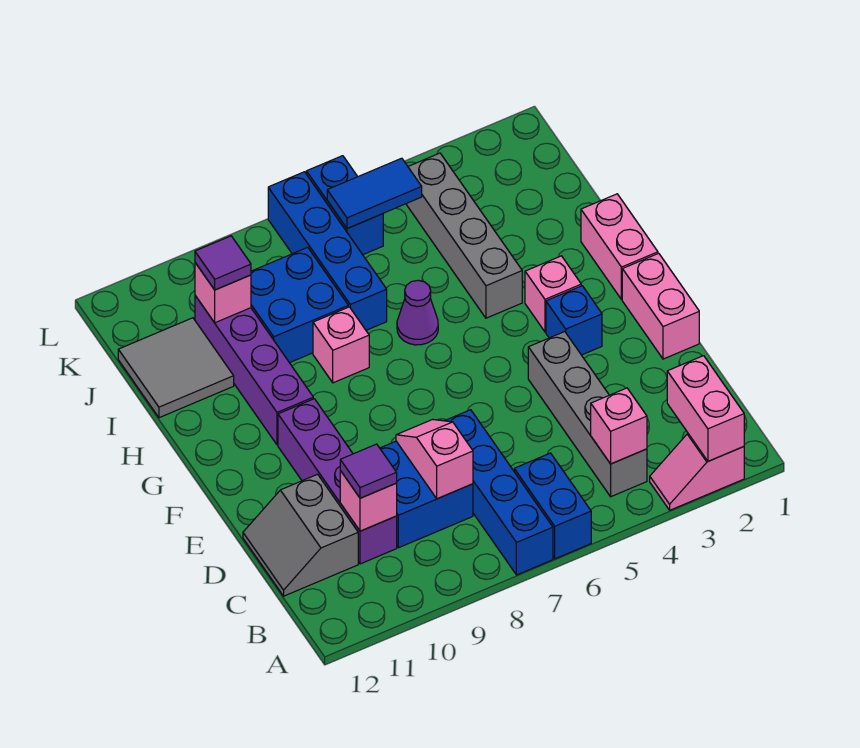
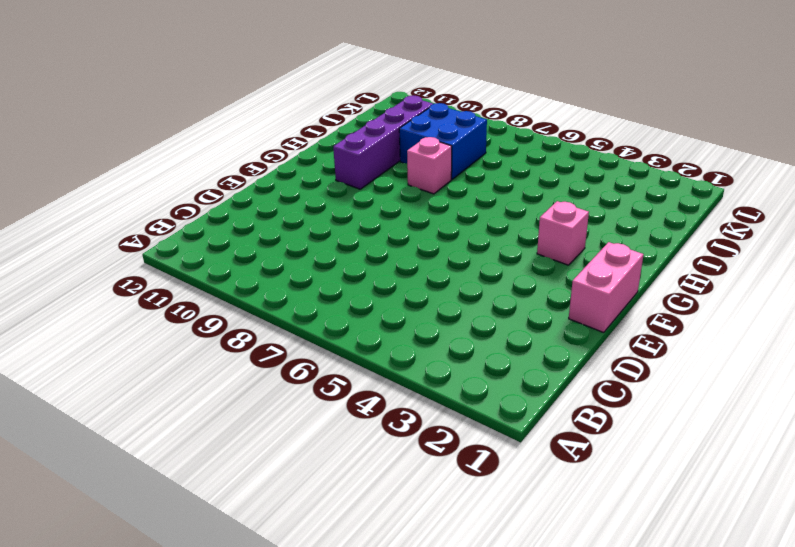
none -> pink slope A2:A3 level 1 top 2
none -> blue brick A6:B6 level 1
none -> blue brick A7:D7 level 1

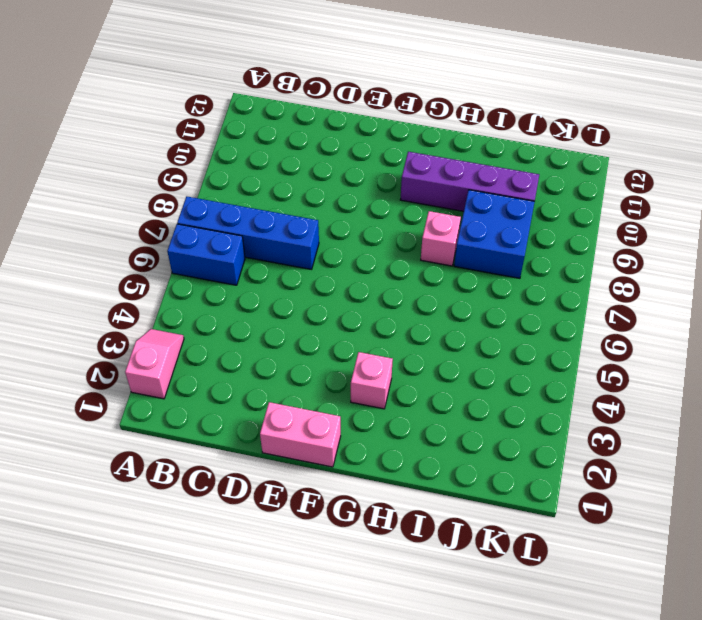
none -> grey brick B4:E4 level 1
none -> blue brick C8:D9 level 1
none -> purple brick C10:F10 level 1

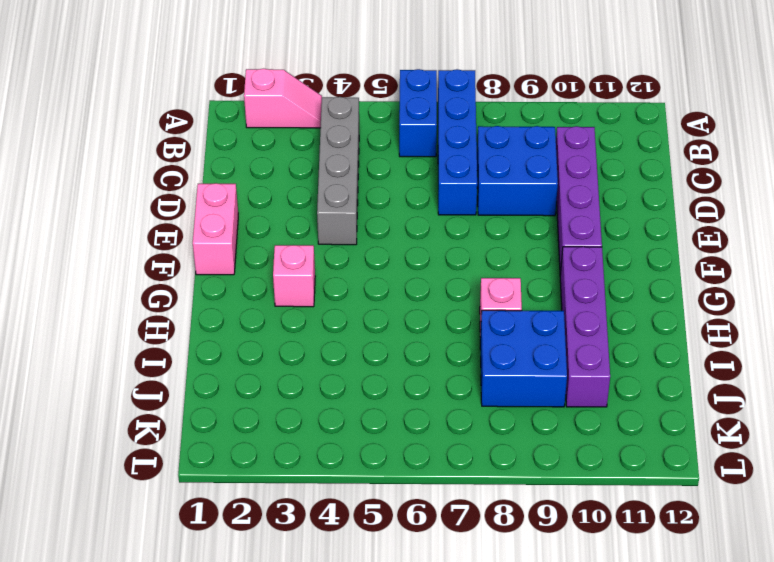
none -> grey slope C11:D12 level 1 top 11
none -> blue brick F3 level 1
none -> pink brick G1:H1 level 1

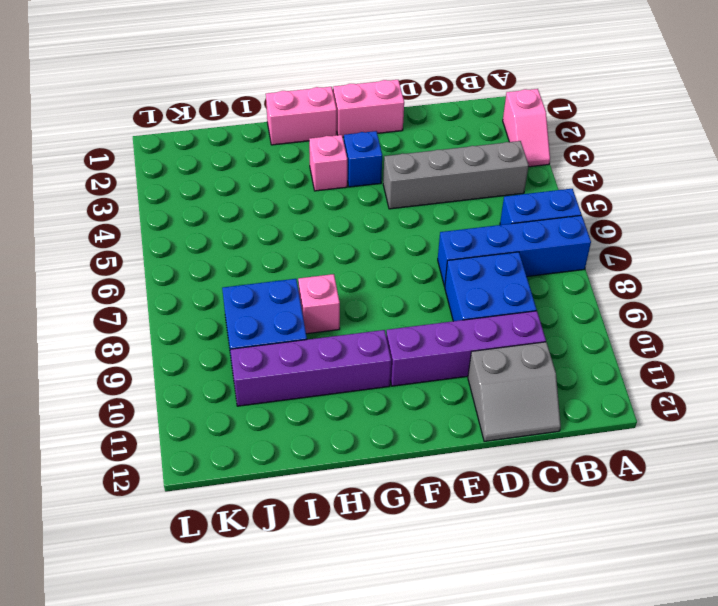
none -> grey brick H4:K4 level 1
none -> purple cone H6 level 1
none -> blue brick I7:L7 level 1

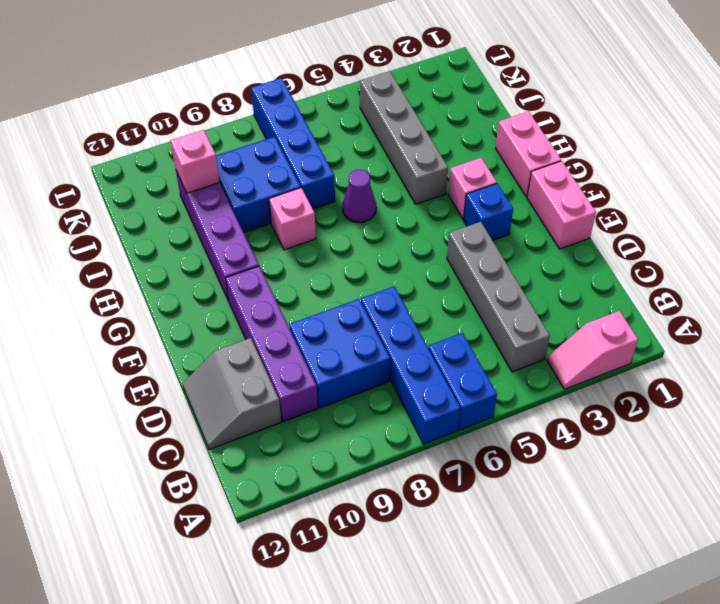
none -> grey tile I11:J12 level 1
none -> blue brick K6:L6 level 1
none -> pink brick A2:B2 level 2

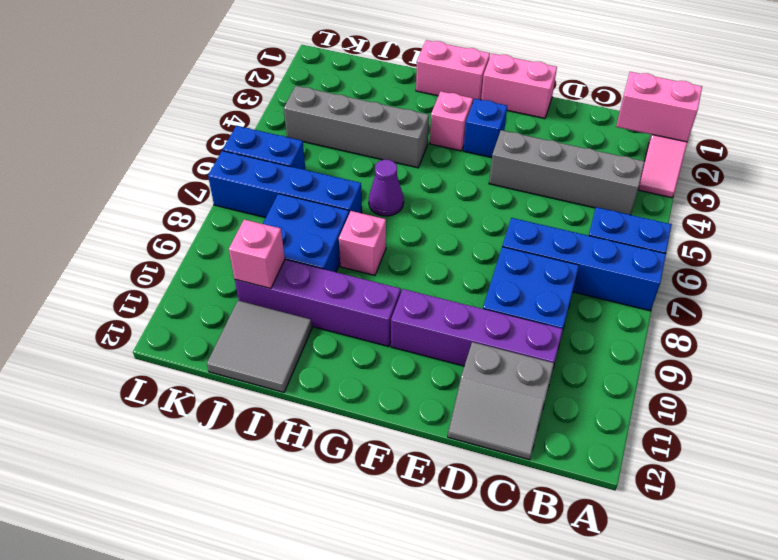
none -> pink brick B4 level 2
none -> pink slope C8:D8 level 2 top C
none -> pink brick C10 level 2

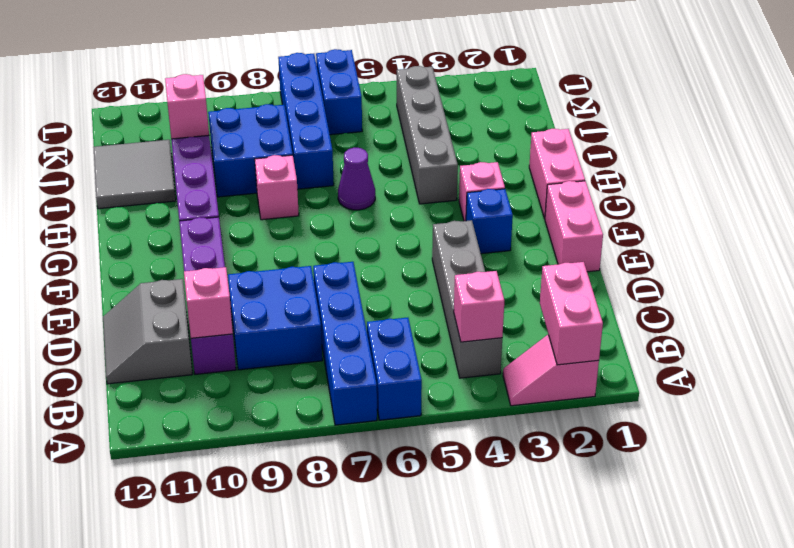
none -> pink slope C8:D8 level 2 top C
none -> blue tile K5:K6 level 2
none -> purple tile C10 level 3

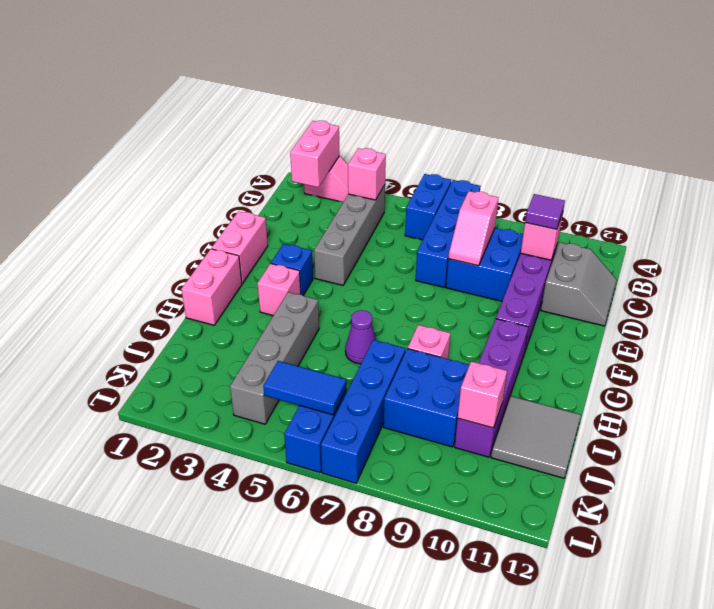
none -> purple tile J10 level 3

